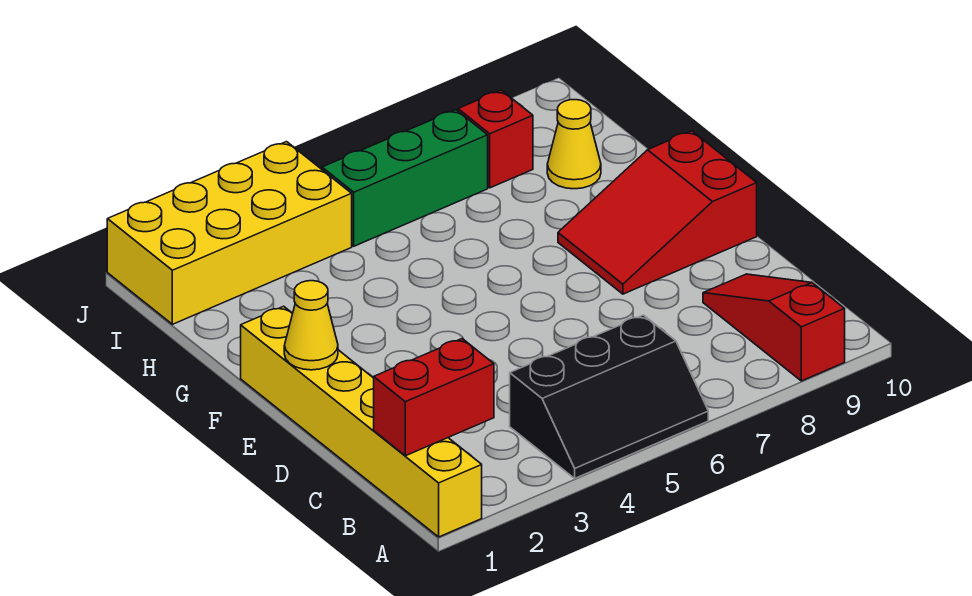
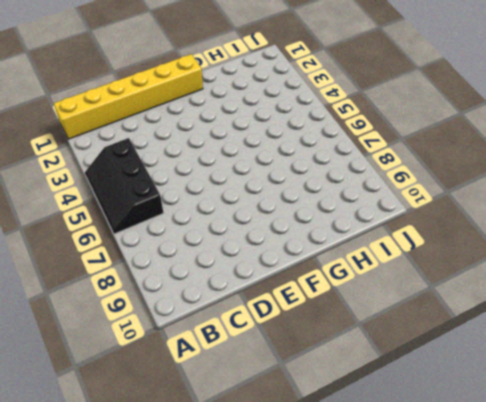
none -> red slope A9:C9 level 1 top A
none -> red slope E8:F10 level 1 top 10

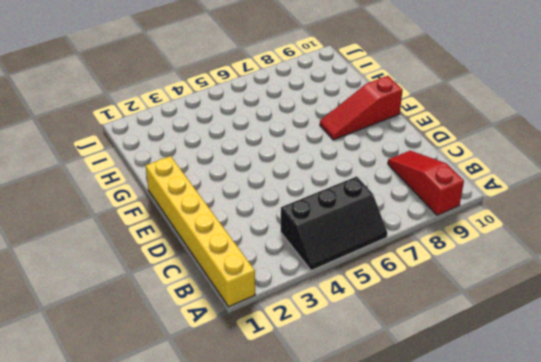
red slope F8:F10 level 1 top 10 -> red slope E8:F10 level 1 top 10
none -> yellow cone H9 level 1
none -> yellow brick I1:J4 level 1

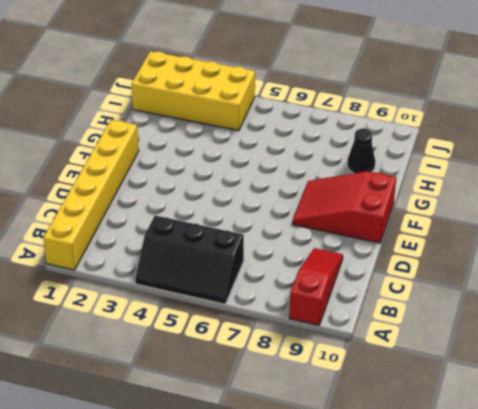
black cone H9 level 1 -> yellow cone H9 level 1
none -> green brick I5:I7 level 1
none -> red brick I8 level 1

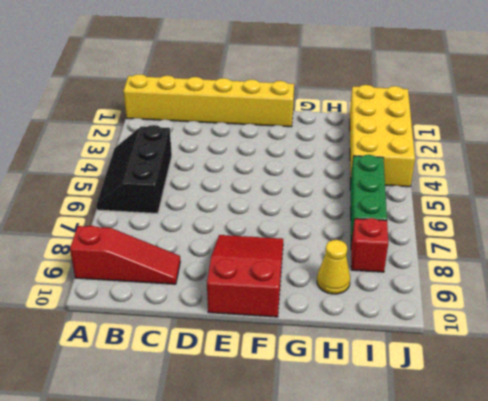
none -> red brick B1:B2 level 2
none -> yellow cone E1 level 2

